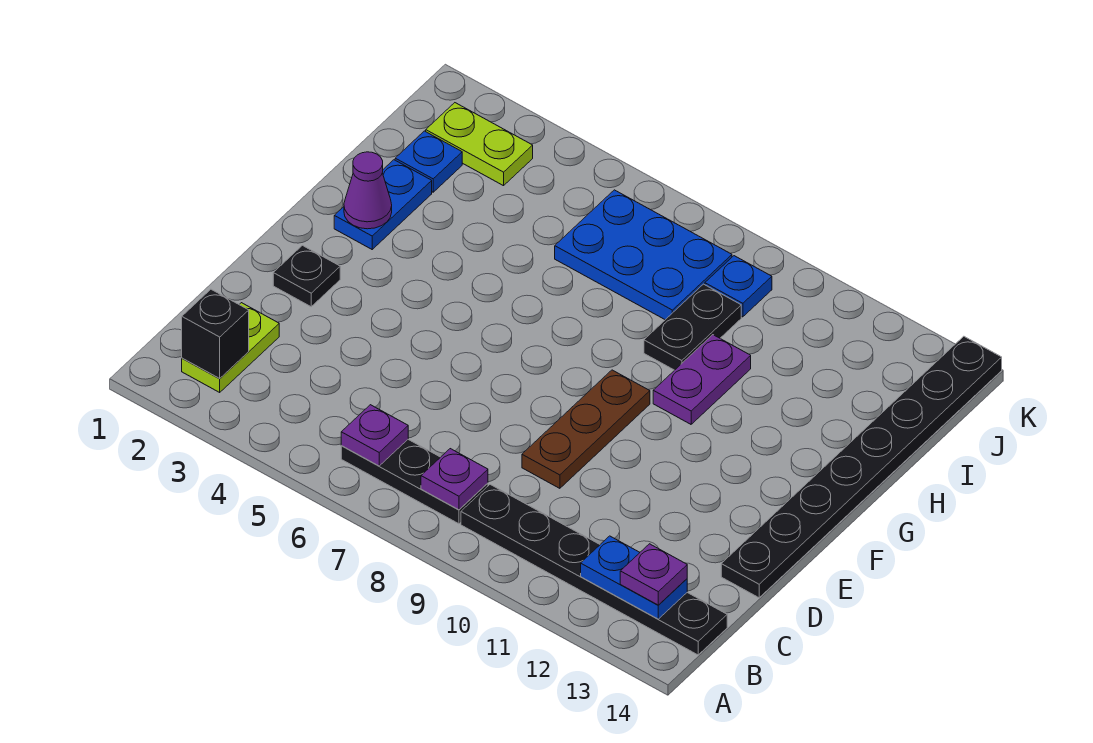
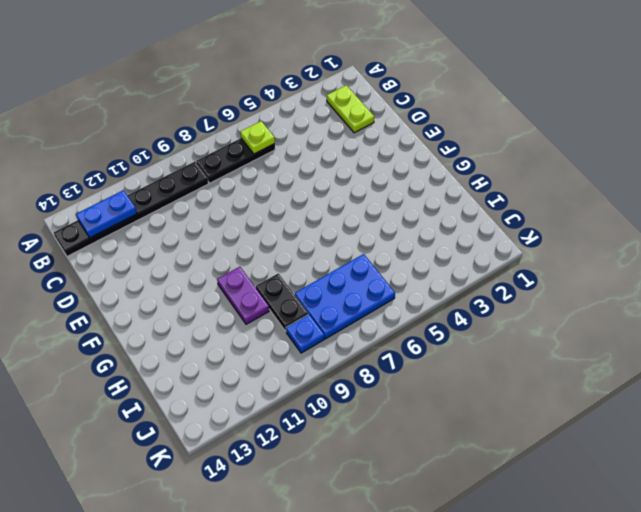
lime plate B6 level 2 -> purple plate B6 level 2
none -> brown plate D9:F9 level 1
none -> black plate D14:K14 level 1
none -> black plate E2 level 1

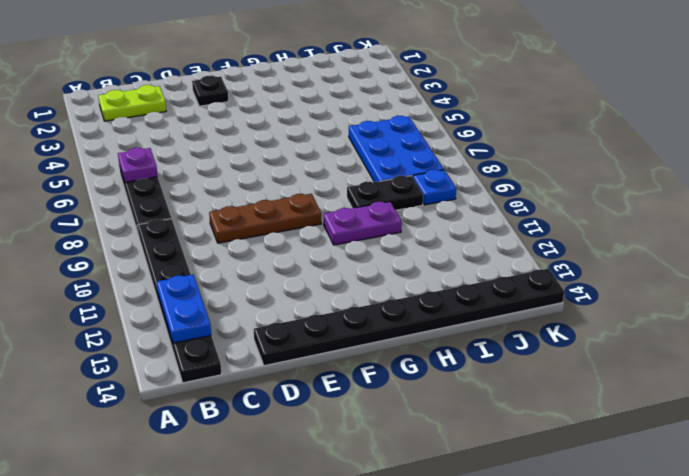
none -> blue plate G2:H2 level 1
none -> blue plate I2 level 1
none -> lime plate J2:J3 level 1

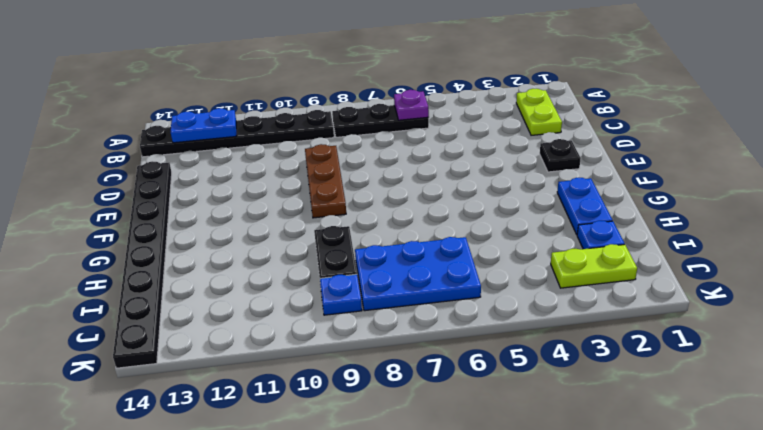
none -> purple plate G10:H10 level 1
none -> black brick B2 level 2
none -> purple plate B8 level 2

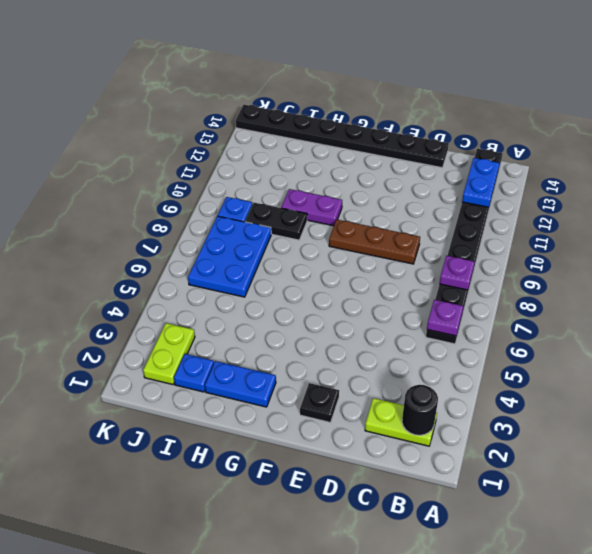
black round brick B2 level 2 -> black brick B2 level 2
none -> purple cone G2 level 2
none -> purple plate B13 level 3

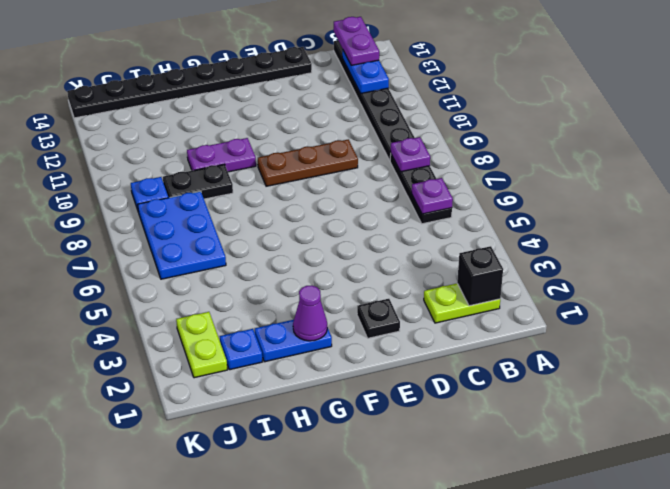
purple plate B13:B14 level 3 -> purple plate B13 level 3

